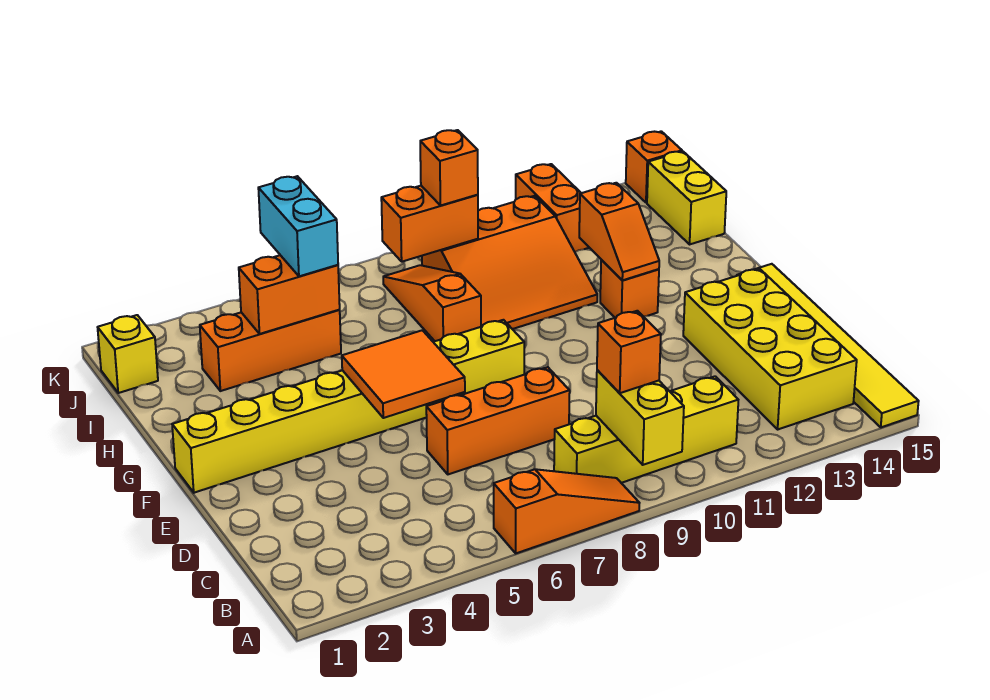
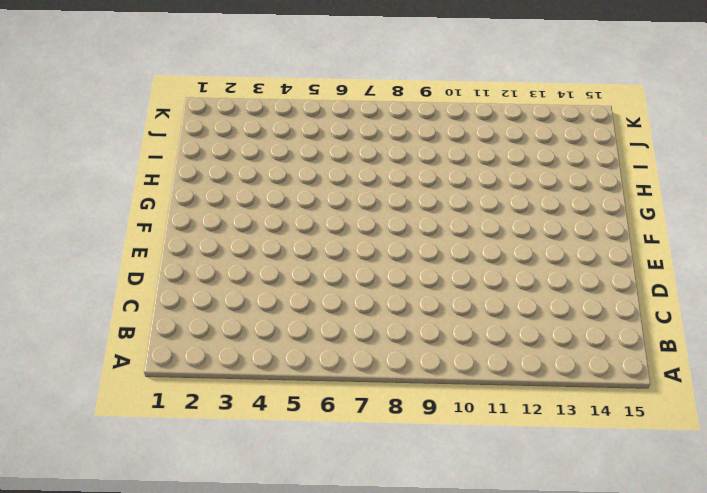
none -> orange slope A6:A8 level 1 top 6
none -> yellow tile A15:F15 level 1
none -> yellow brick B8:B11 level 1

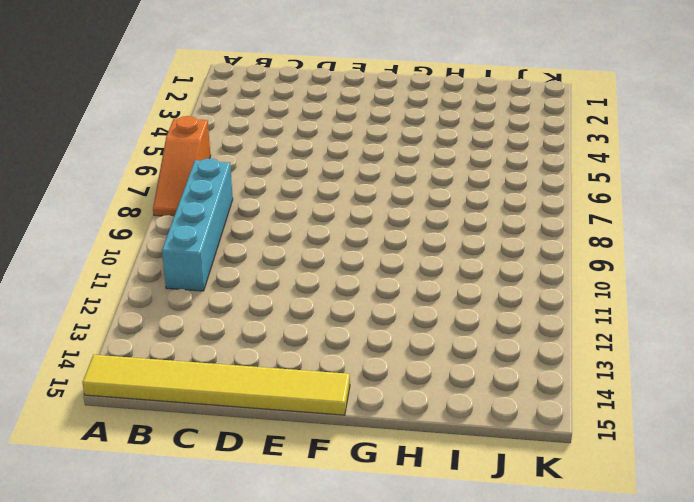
cyan brick B8:B11 level 1 -> yellow brick B8:B11 level 1
none -> yellow brick B13:E14 level 1
none -> orange brick D6:D8 level 1
none -> yellow brick F1:F8 level 1

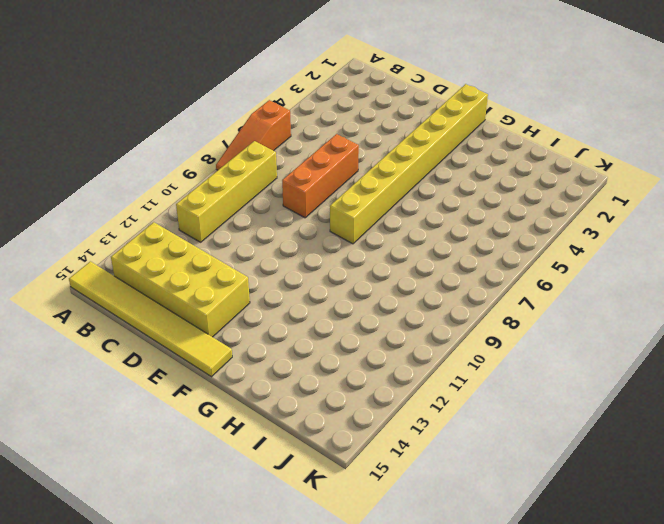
none -> orange brick G12 level 1
none -> orange slope H8:J8 level 1 top H
none -> orange slope H9:J11 level 1 top J

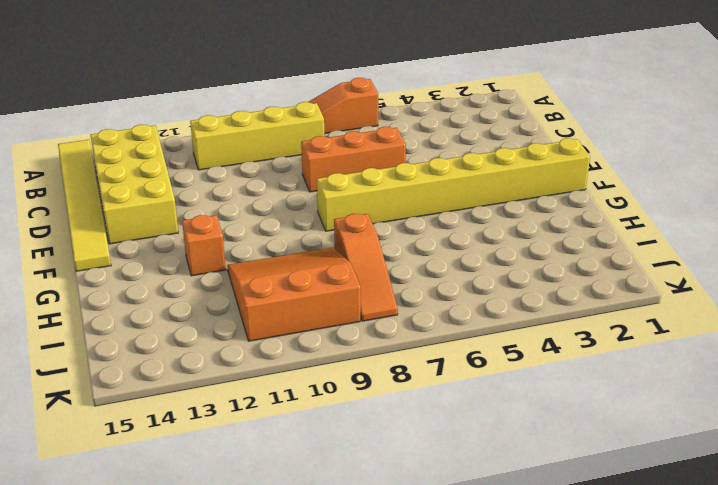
none -> orange brick I3:I5 level 1
none -> yellow brick I15:J15 level 1
none -> yellow brick J1 level 1

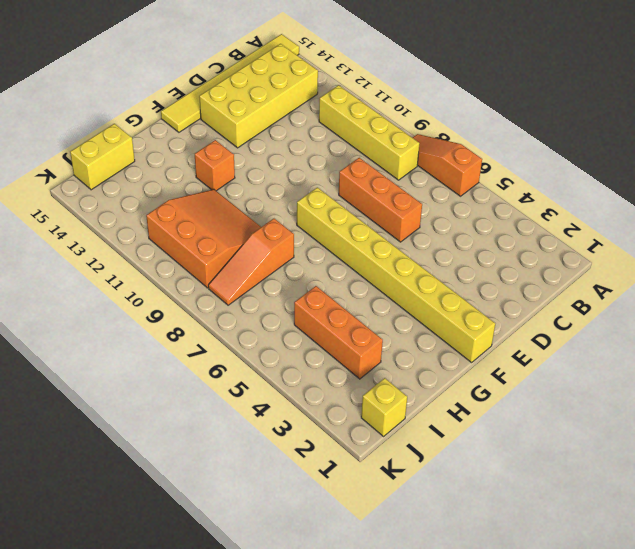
none -> orange brick J12:K12 level 1
none -> orange brick K15 level 1
none -> yellow brick A9:B9 level 2

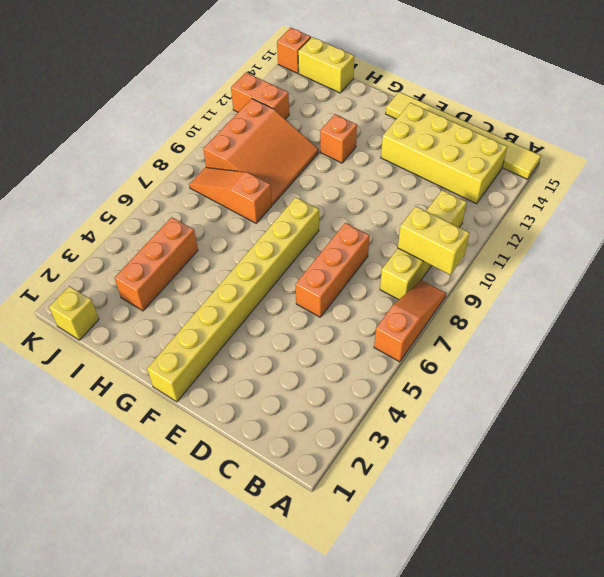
none -> orange tile E5:F6 level 2
none -> orange slope G12:H12 level 2 top H
none -> orange brick I4:I5 level 2

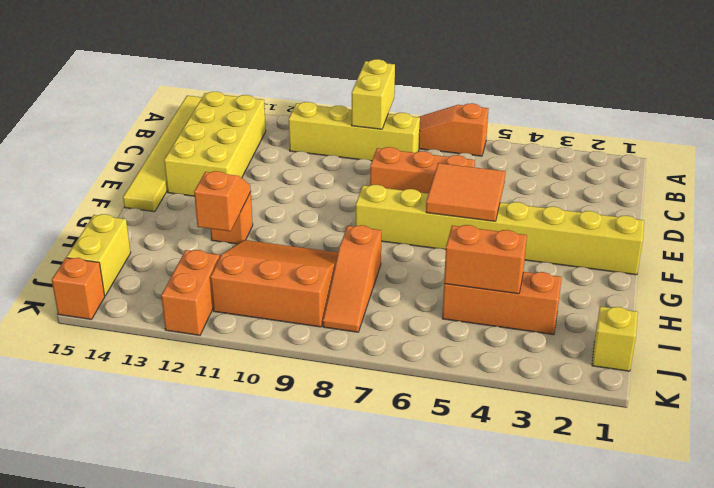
none -> orange brick J8:J9 level 2
none -> orange brick B9 level 3
none -> cyan brick I5:J5 level 3

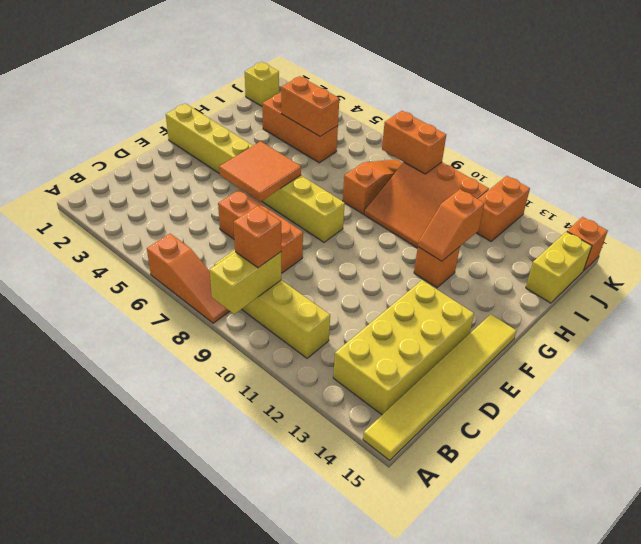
none -> cyan brick I5:J5 level 3
none -> orange brick J9 level 3

